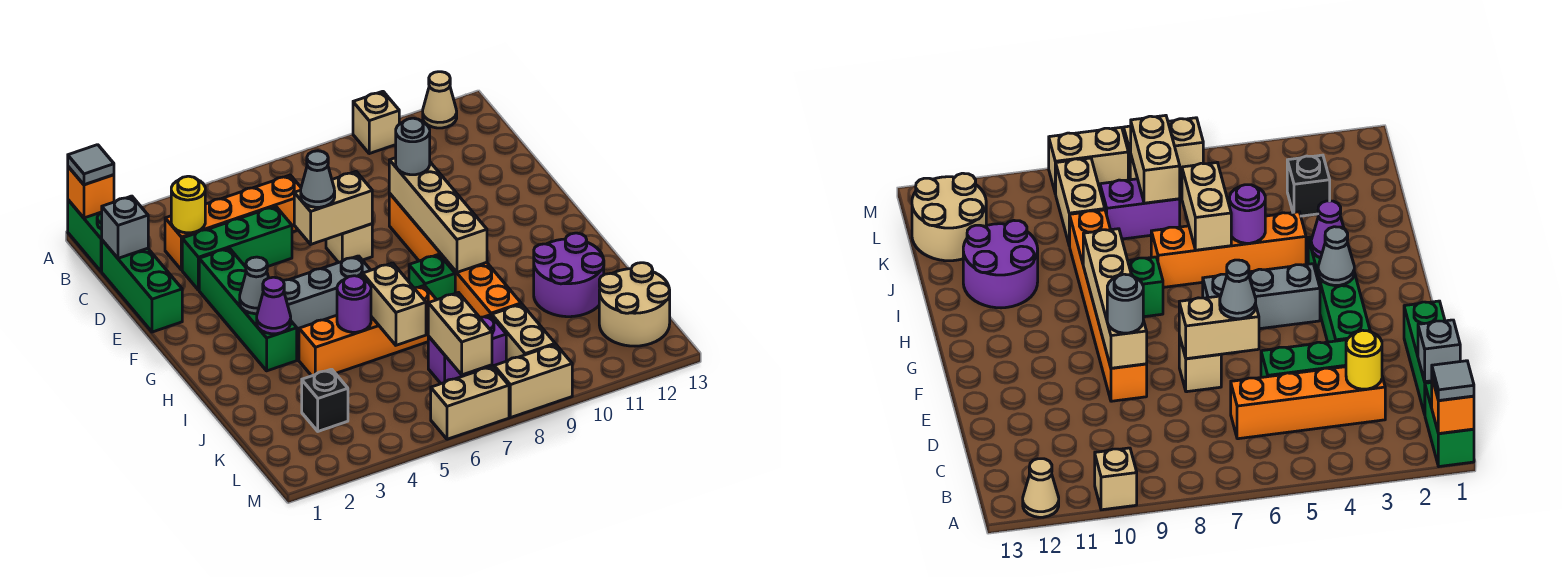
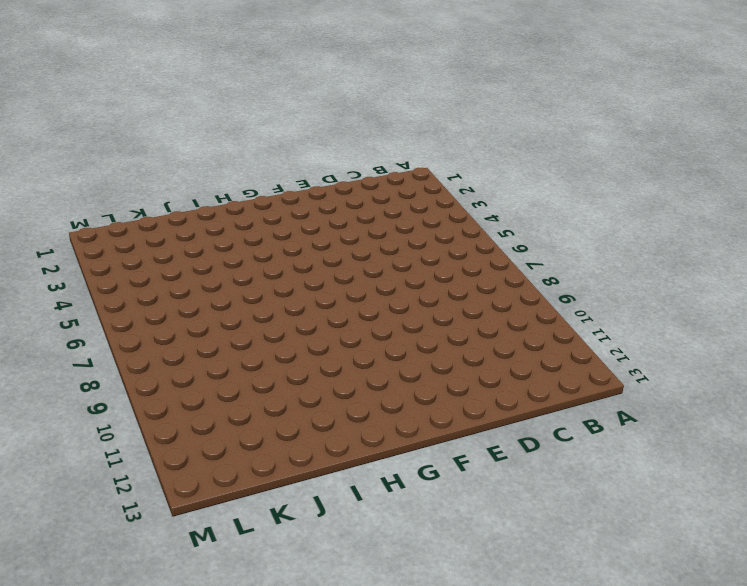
none -> green brick A1:B1 level 1
none -> tan brick A10 level 1
none -> tan cone A12 level 1
none -> green brick C1:E1 level 1

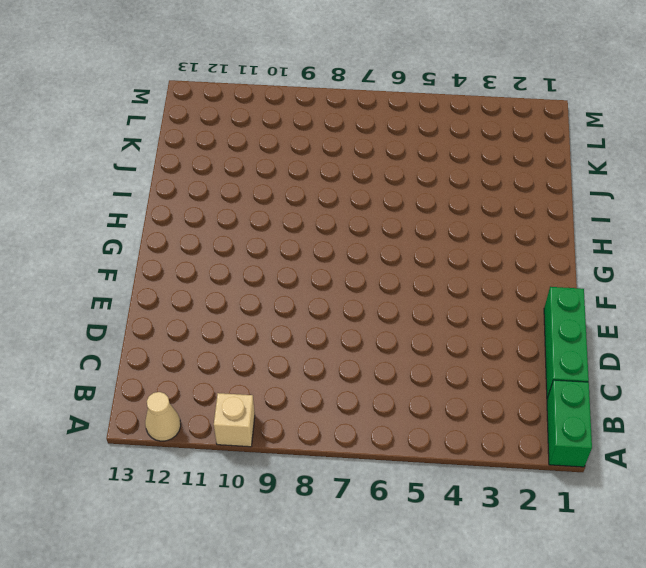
none -> orange brick C3:C6 level 1
none -> green brick D3:D5 level 1
none -> green brick E3:H3 level 1
none -> tan brick E7 level 1

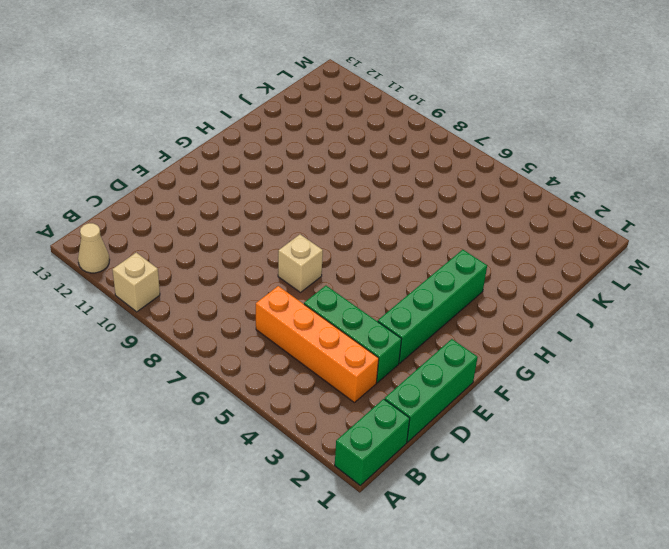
none -> orange brick E9:J9 level 1
none -> grey brick G4:G6 level 1
none -> green brick H8 level 1
none -> orange brick I4:I7 level 1

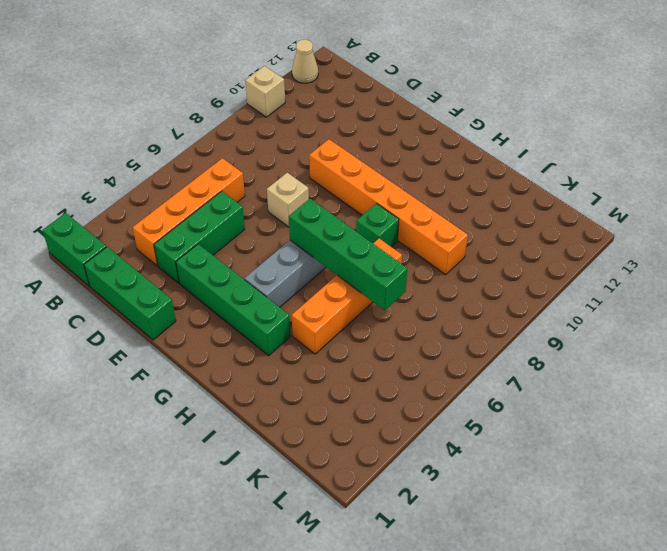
green brick G6:J6 level 2 -> tan brick I6:J6 level 2
none -> purple round brick I11:J12 level 1
none -> black brick K3 level 1
none -> purple brick K7:K8 level 1
none -> tan brick K9:L9 level 1

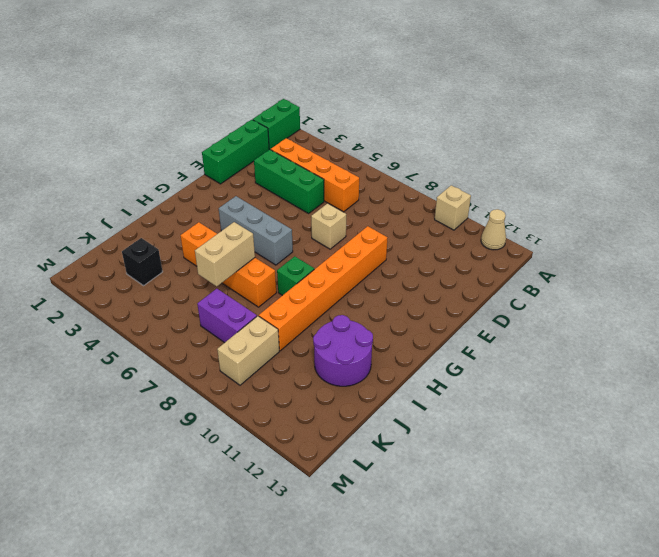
none -> green brick E3:H3 level 1
none -> tan round brick K12:L13 level 1
none -> tan brick M6:M7 level 1
none -> tan brick M8:M9 level 1

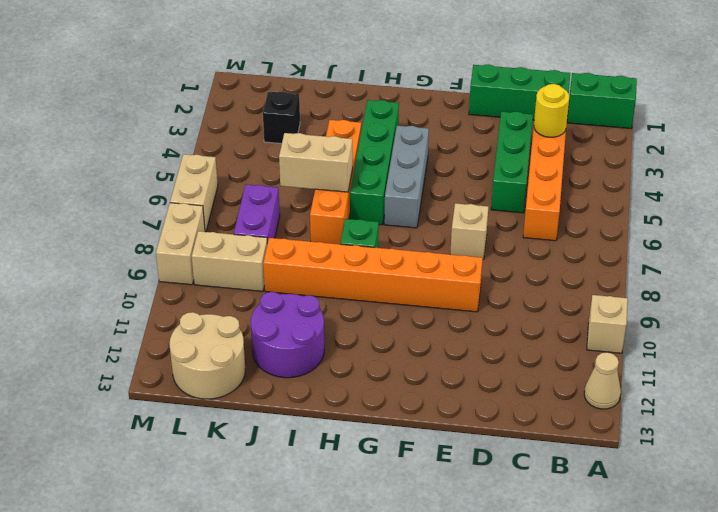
green brick H3:H6 level 1 -> green brick E3:H3 level 1
none -> orange brick A1 level 2
none -> grey brick C1 level 2
none -> tan brick E6:E7 level 2
none -> tan brick E9:H9 level 2

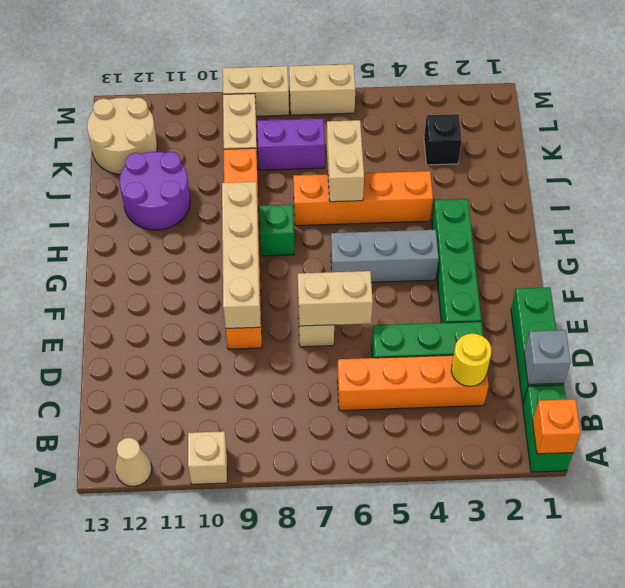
none -> grey cone G3 level 2
none -> purple cone H3 level 2
none -> purple round brick I5 level 2
none -> tan brick K7:L7 level 2

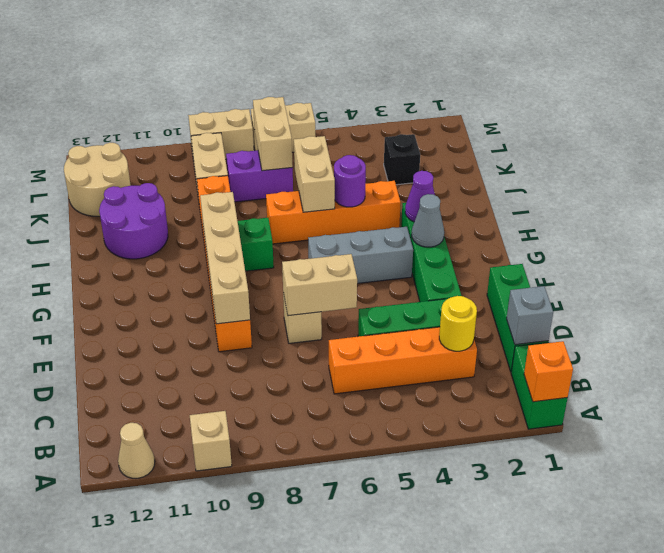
none -> grey tile A1 level 3
none -> grey cone E6 level 3
none -> grey round brick E9 level 3

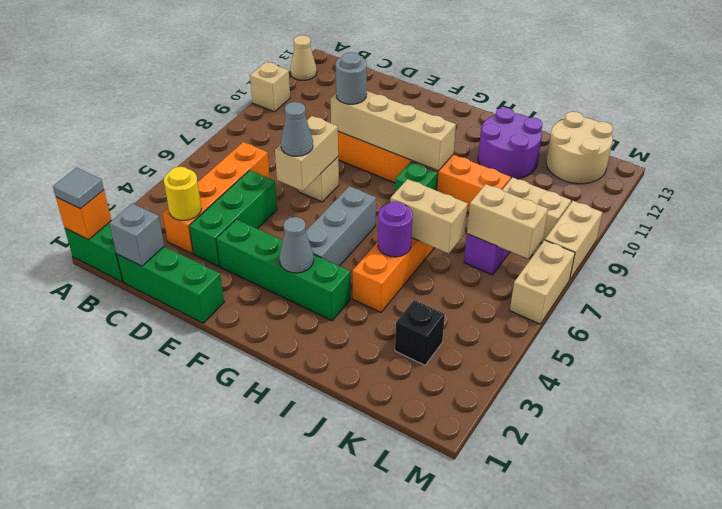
none -> purple cone H3 level 2

